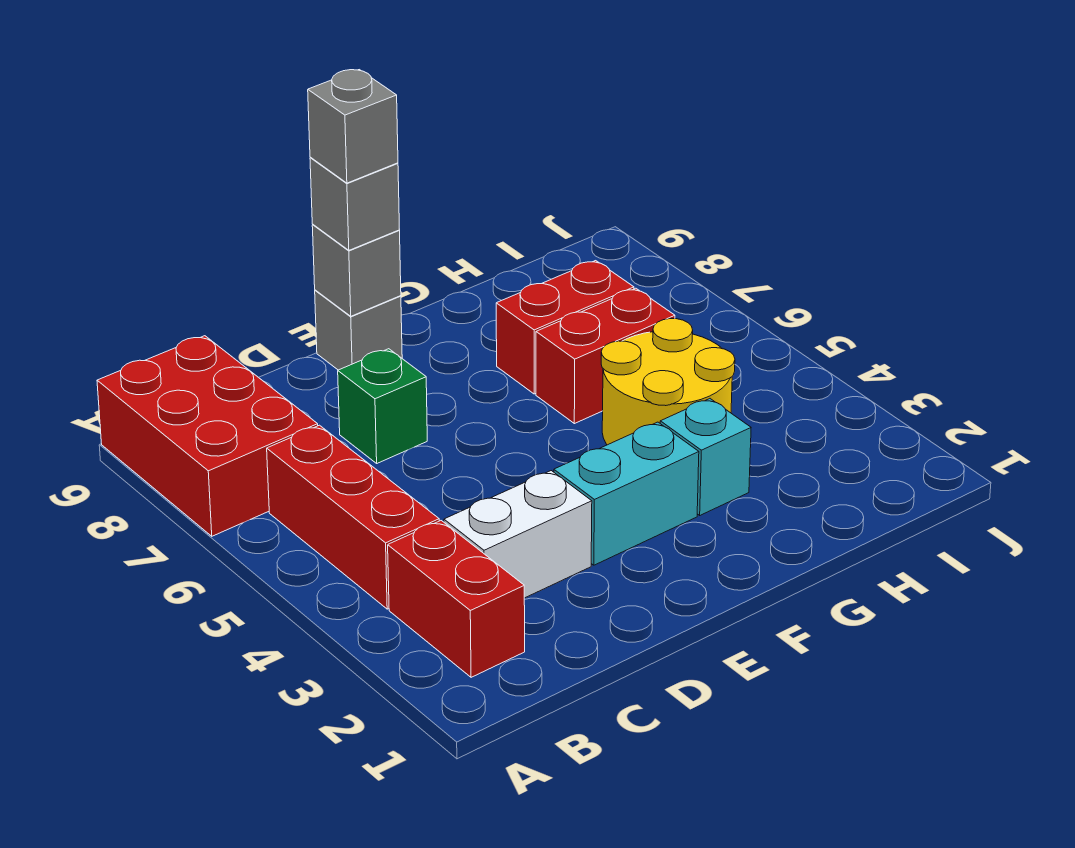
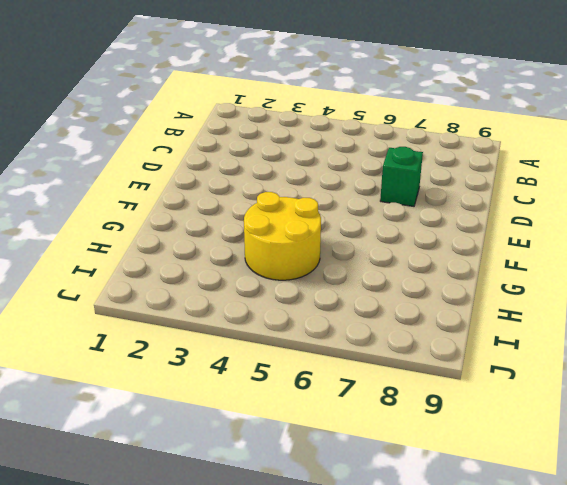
none -> red brick A7:B9 level 1
none -> red brick B2:B3 level 1
none -> red brick B4:B6 level 1

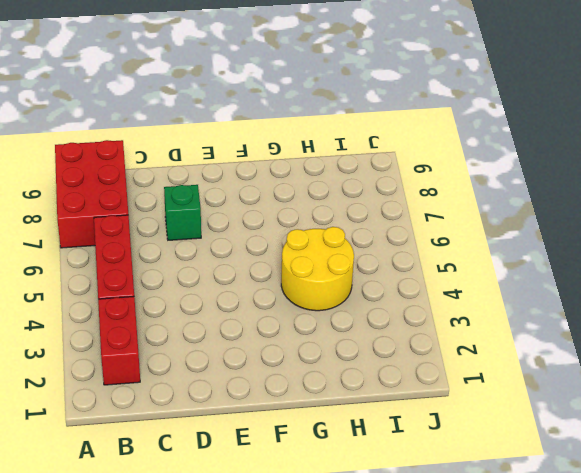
none -> white brick C3:D3 level 1
none -> cyan brick E3:F3 level 1
none -> grey brick E9 level 1

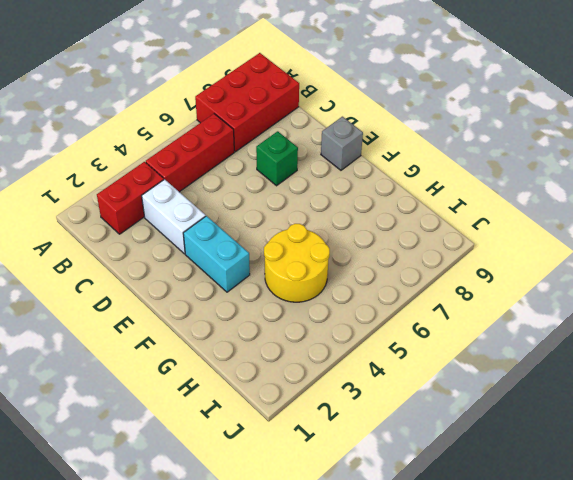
none -> cyan brick G3 level 1
none -> red brick G6:H6 level 1
none -> red brick G7:H7 level 1

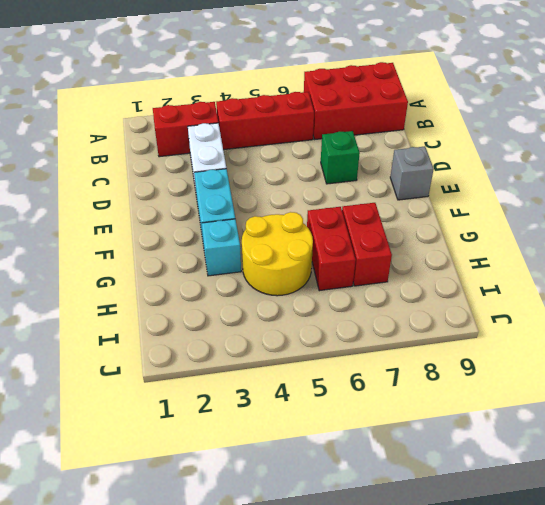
none -> grey brick E9 level 2
none -> grey brick E9 level 3
none -> grey brick E9 level 4

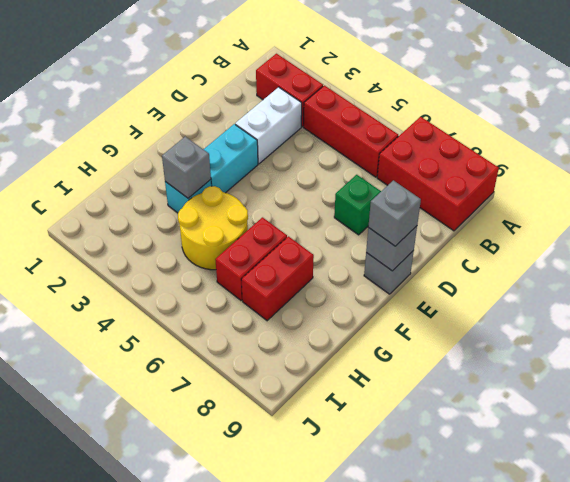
grey brick G3 level 2 -> grey brick E9 level 4

